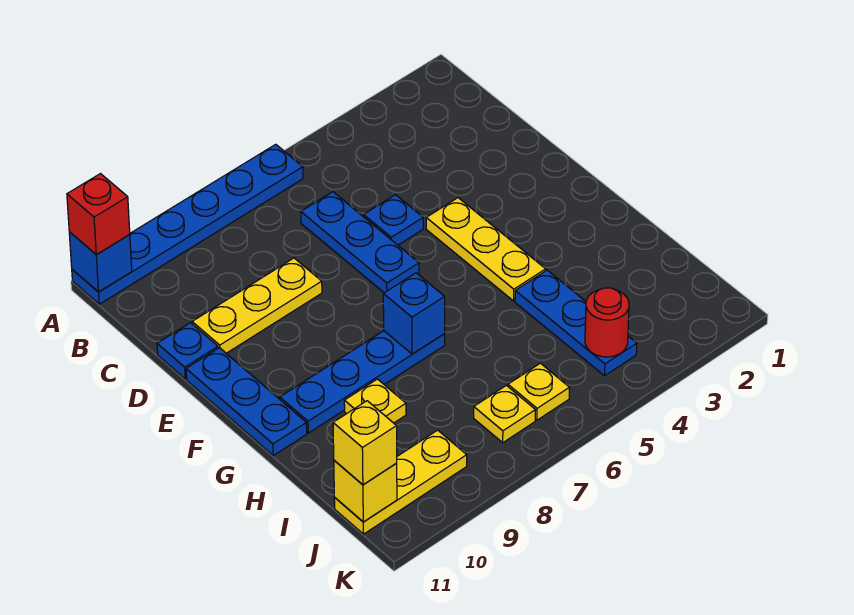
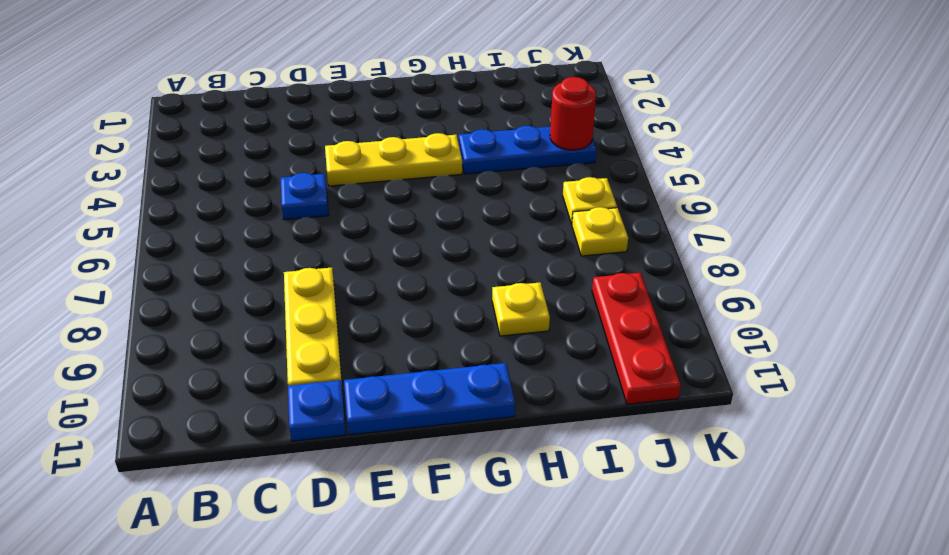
red plate J9:J11 level 1 -> yellow plate J9:J11 level 1
none -> blue plate A6:A11 level 1
none -> blue plate C6:E6 level 1
none -> blue plate G7:G10 level 1

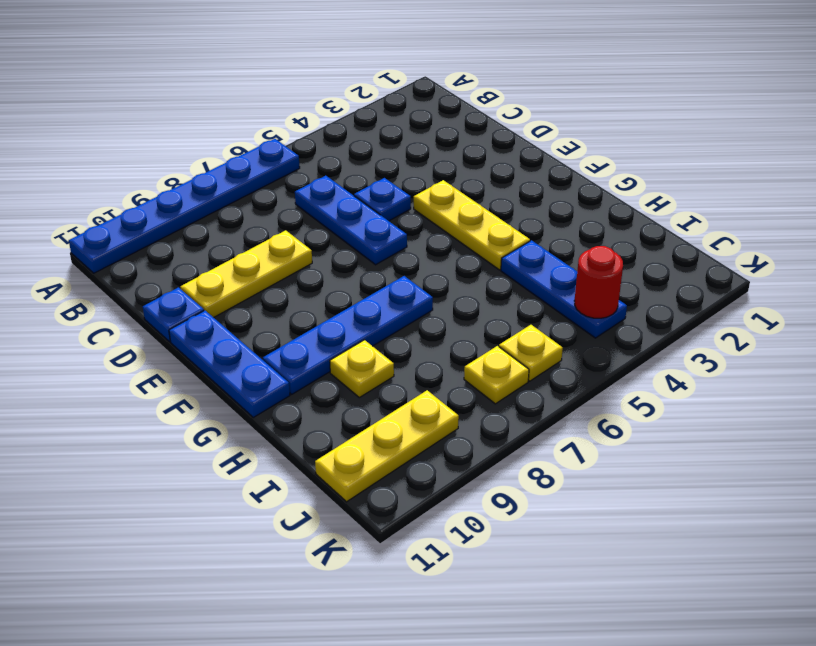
none -> blue brick A11 level 2
none -> blue brick G7 level 2
none -> yellow brick J11 level 2

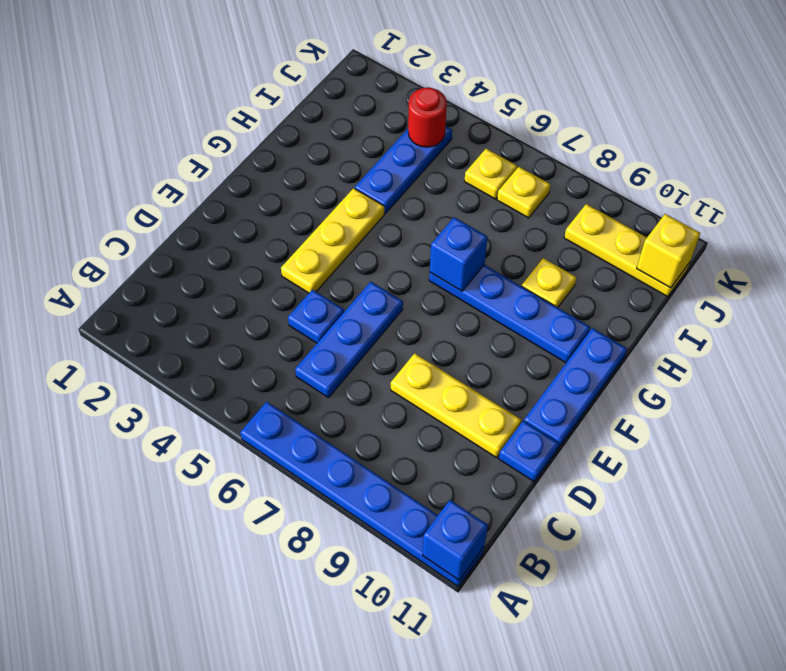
none -> red brick A11 level 3
none -> yellow brick J11 level 3

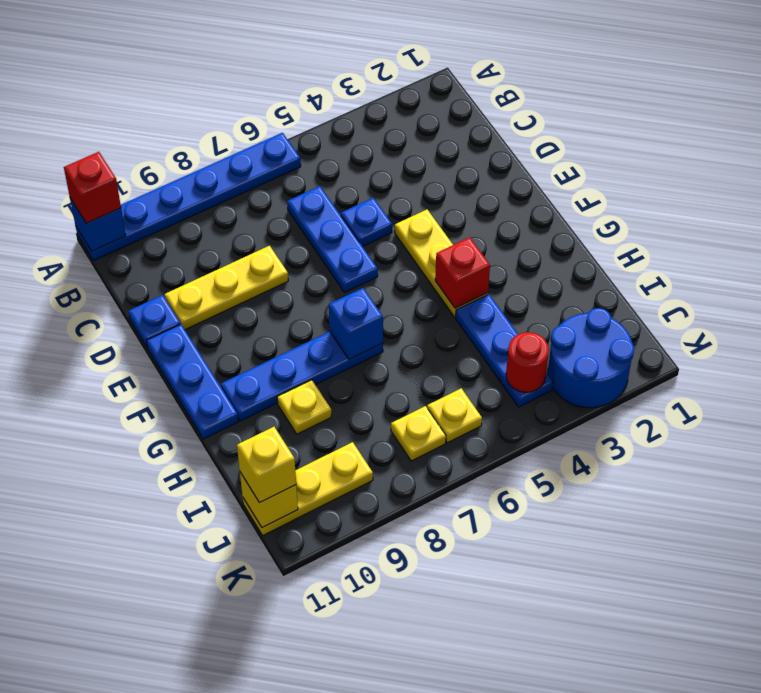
red brick G4 level 2 -> none
blue round brick J2:K3 level 1 -> none

